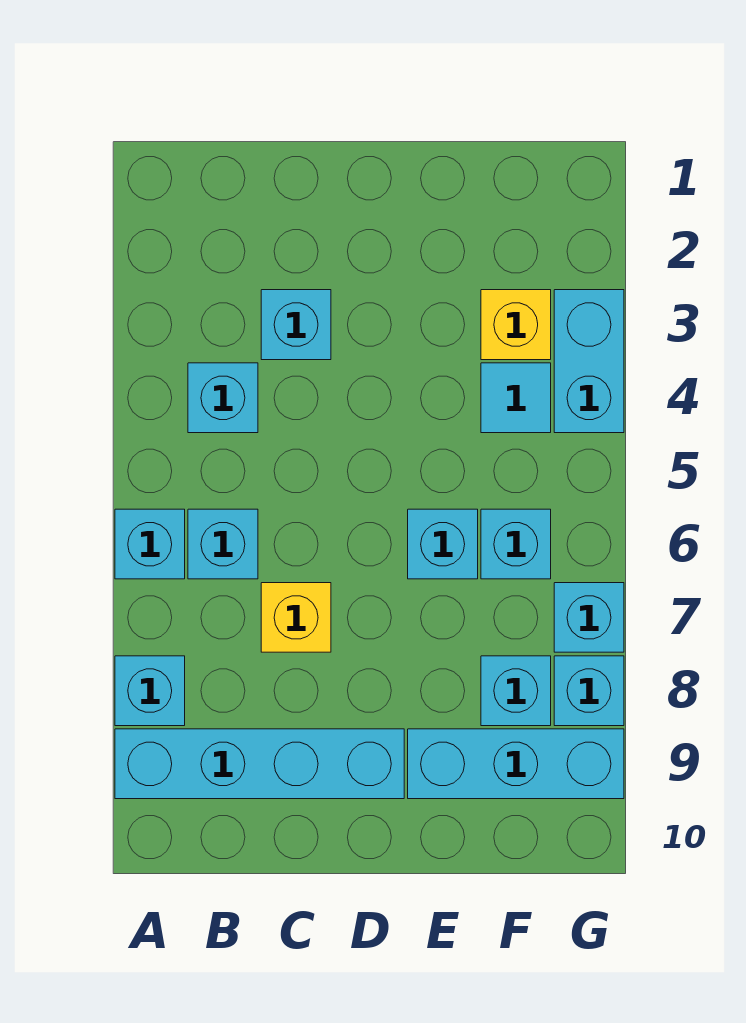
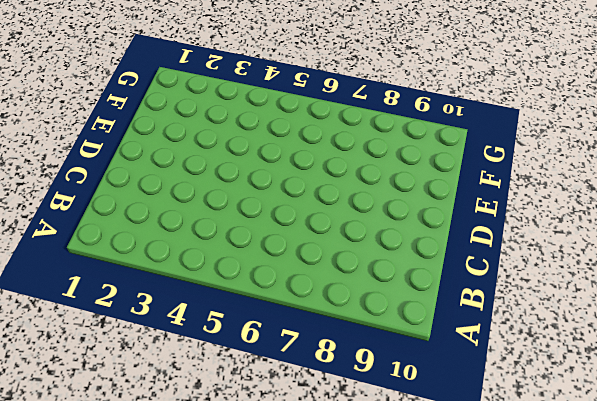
none -> cyan brick A6 level 1
none -> cyan brick A8 level 1
none -> cyan brick A9:D9 level 1

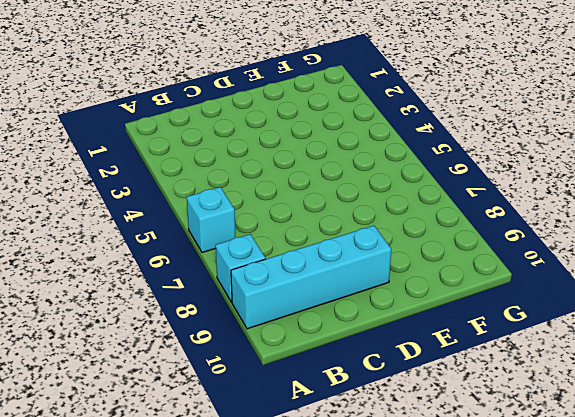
none -> cyan brick B4 level 1
none -> cyan brick B6 level 1
none -> cyan brick C3 level 1

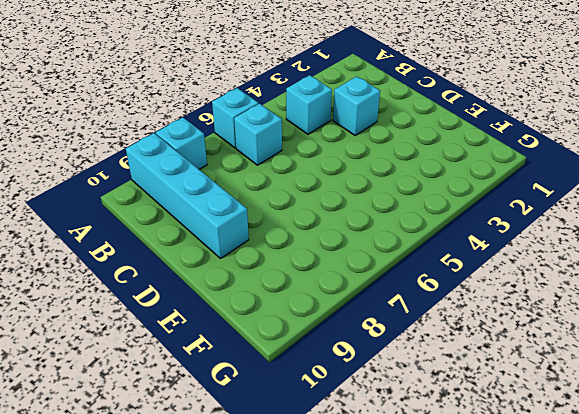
none -> yellow brick C7 level 1
none -> cyan brick E6 level 1
none -> cyan brick E9:G9 level 1

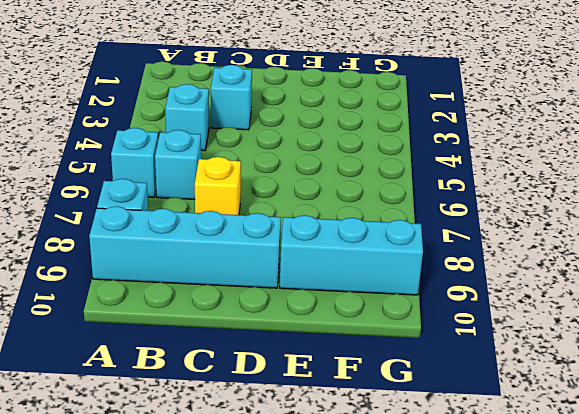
none -> cyan brick E6 level 1
none -> yellow brick F3 level 1
none -> cyan tile F4 level 1

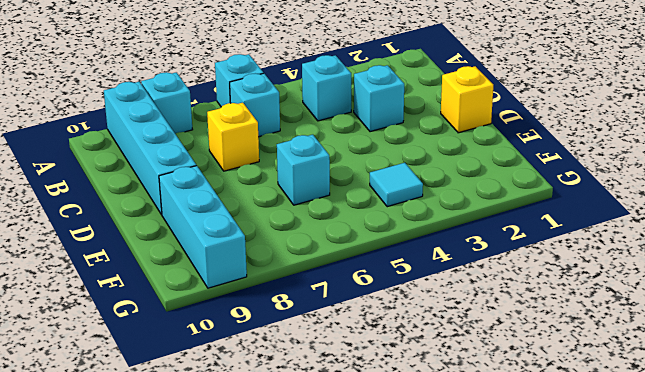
yellow brick D1 level 1 -> yellow brick F3 level 1
none -> cyan brick F6 level 1
none -> cyan brick F8 level 1
none -> cyan brick G3:G4 level 1

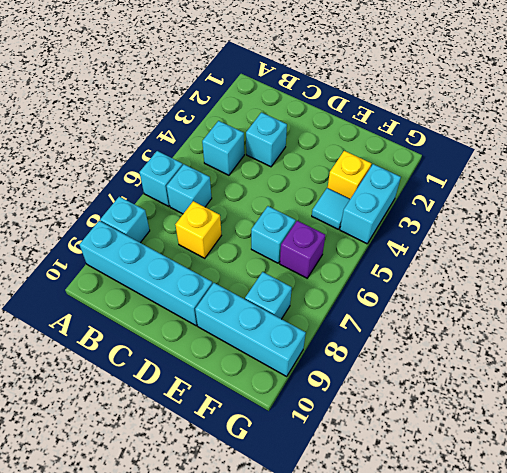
purple brick F6 level 1 -> cyan brick F6 level 1
none -> cyan brick G7 level 1
none -> cyan brick G8 level 1

